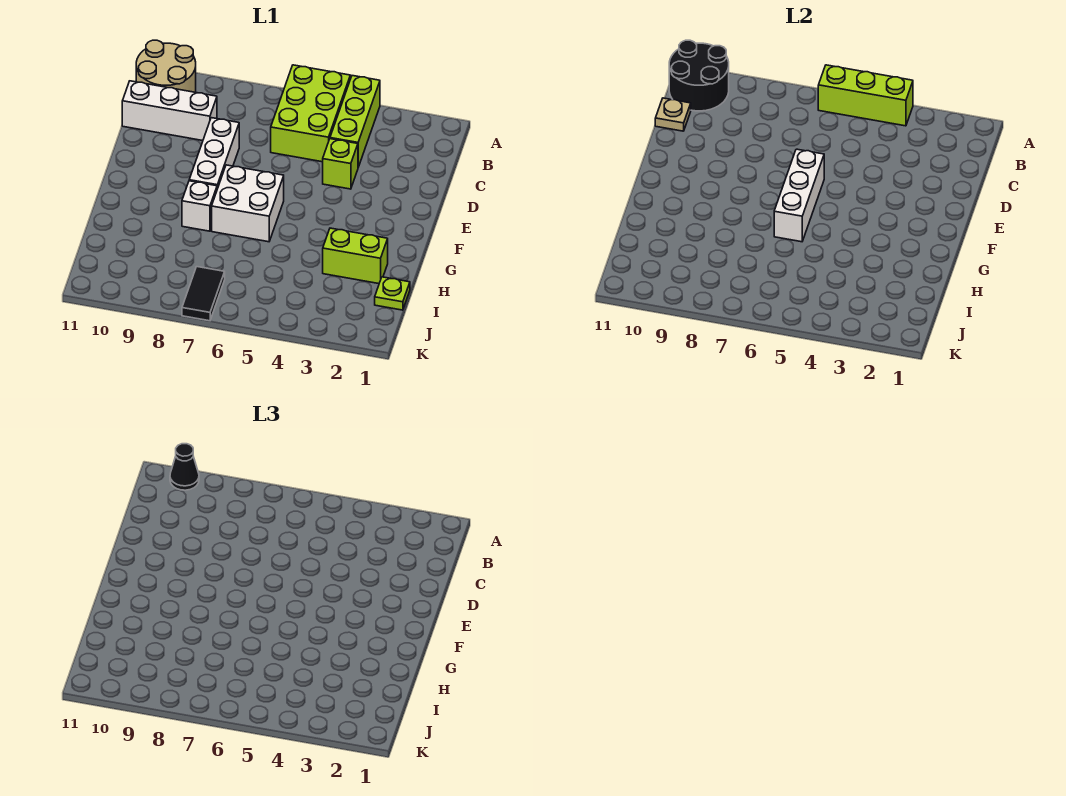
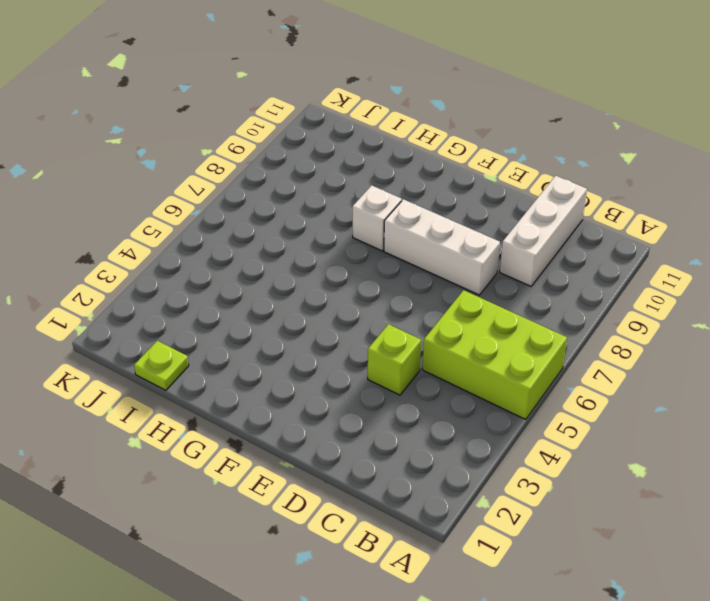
none -> lime brick A4:C4 level 1
none -> tan round brick A10:B11 level 1
none -> white brick F6:G7 level 1

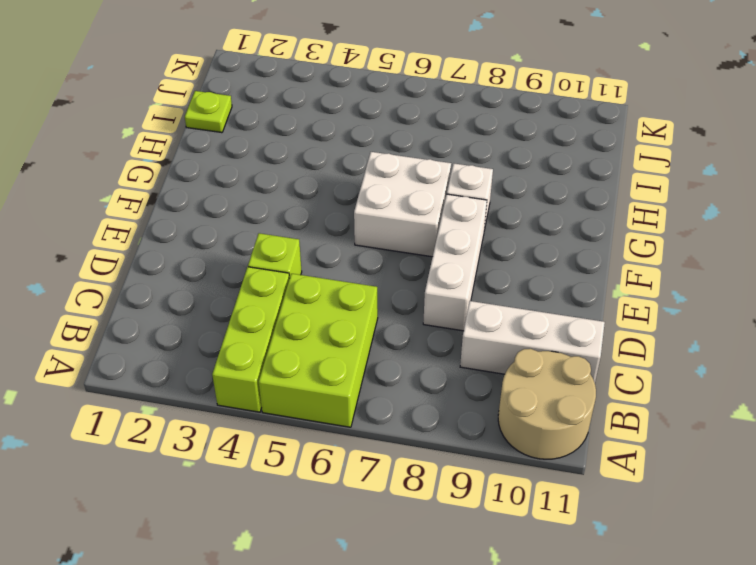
none -> lime brick H2:H3 level 1
none -> black tile J7:K7 level 1
none -> lime brick A4:A6 level 2

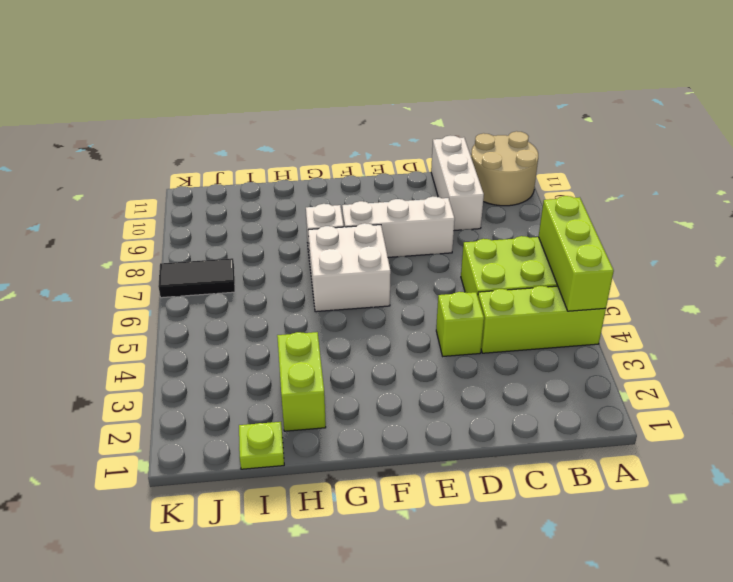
none -> black round brick A10:B11 level 2
none -> tan plate C11 level 2
none -> white brick E6:G6 level 2

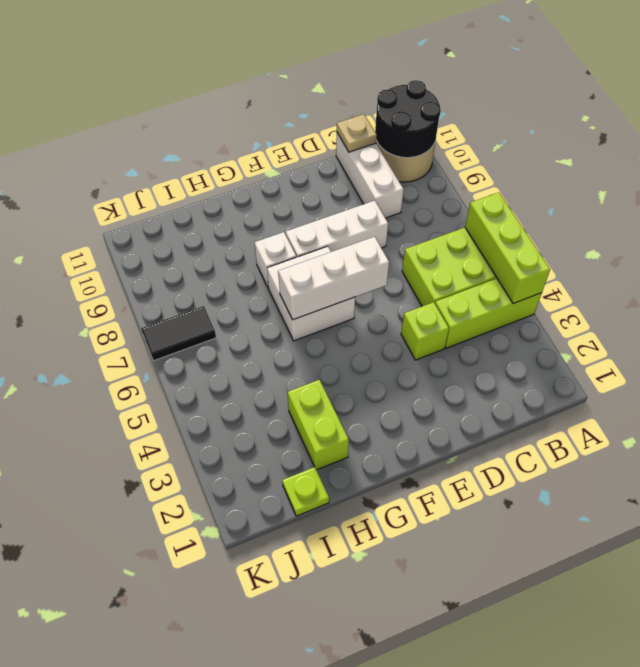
none -> black cone A10 level 3

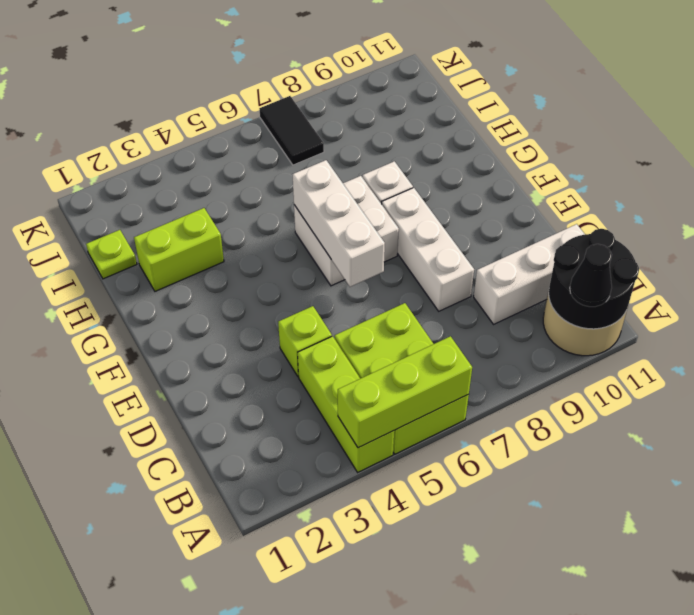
none -> tan plate C11 level 2

